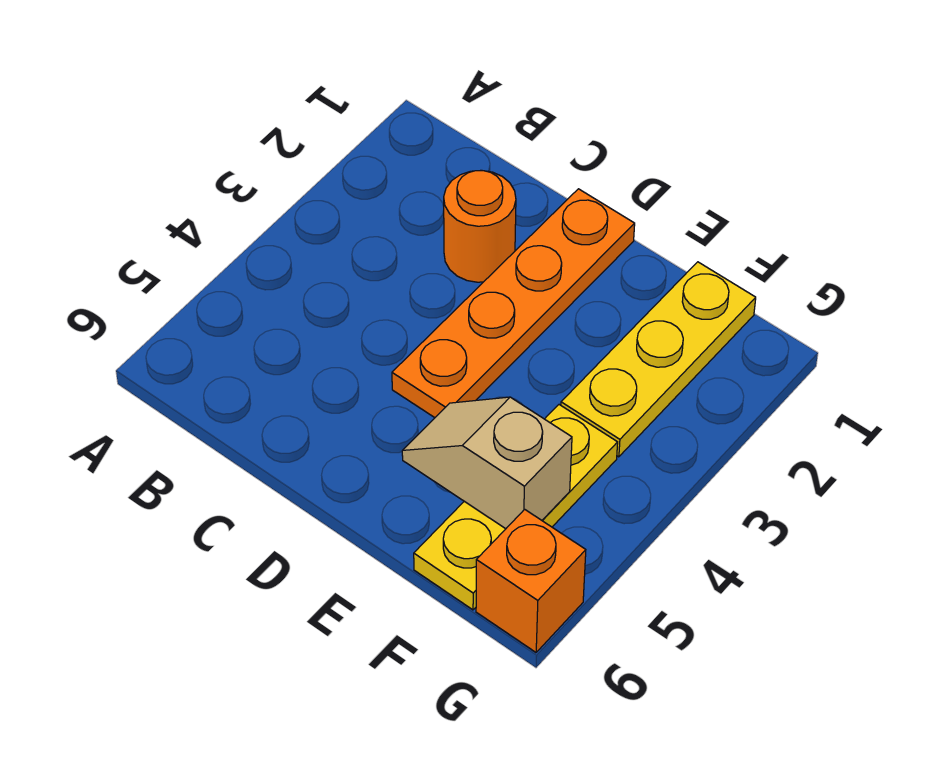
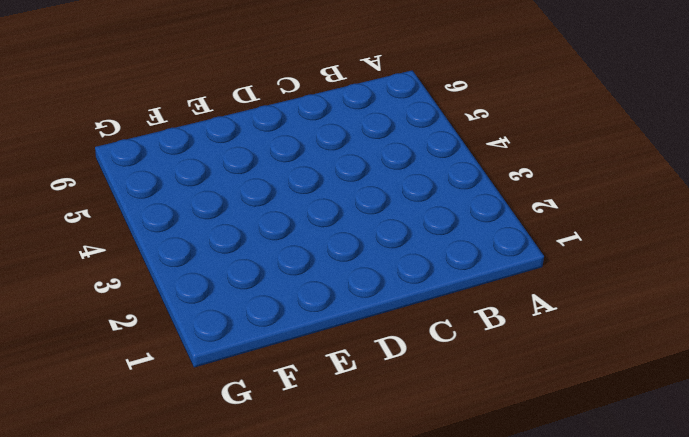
none -> orange round brick C2 level 1
none -> orange plate D1:D4 level 1

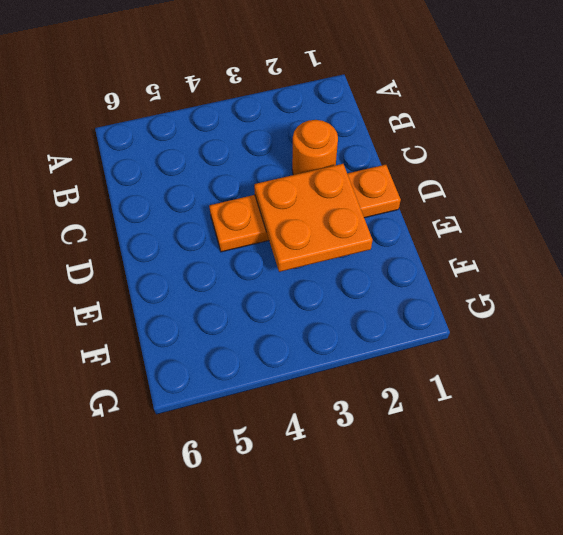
orange plate D2:E3 level 2 -> none
none -> yellow plate F1:F3 level 1
none -> yellow plate F4:F6 level 1

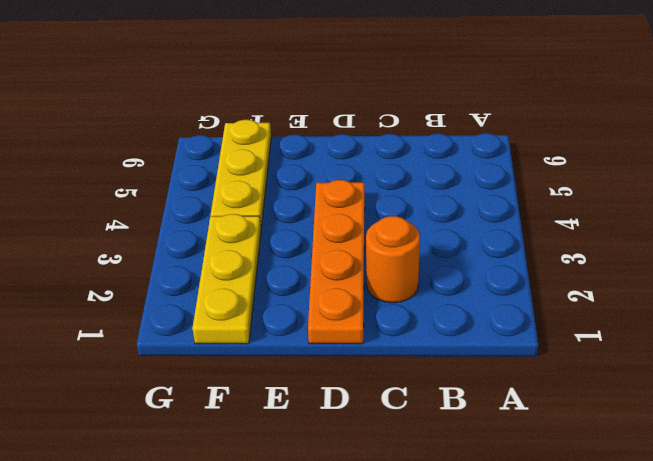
none -> orange brick G6 level 1
none -> tan slope E5:F5 level 2 top F

